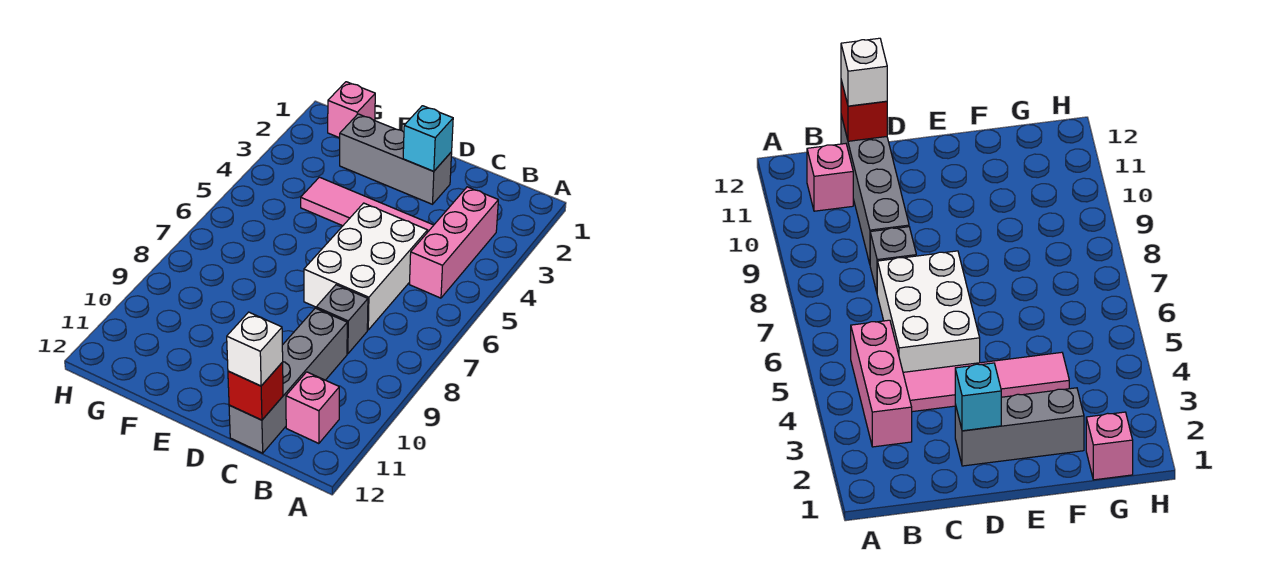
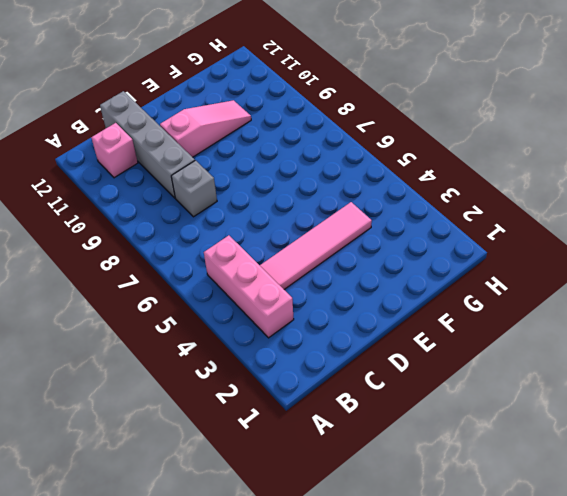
pink slope D10:F10 level 1 top D -> none
none -> white brick C5:D7 level 1
none -> grey brick D2:F2 level 1

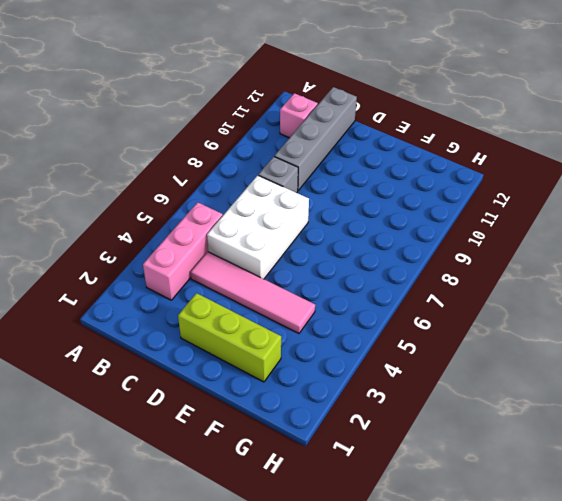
lime brick D2:F2 level 1 -> grey brick D2:F2 level 1
none -> pink brick G1 level 1
none -> red brick C12 level 2

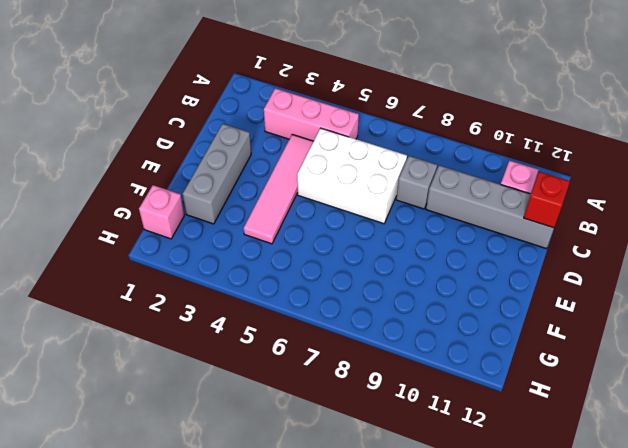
none -> cyan brick D2 level 2
none -> white brick C12 level 3

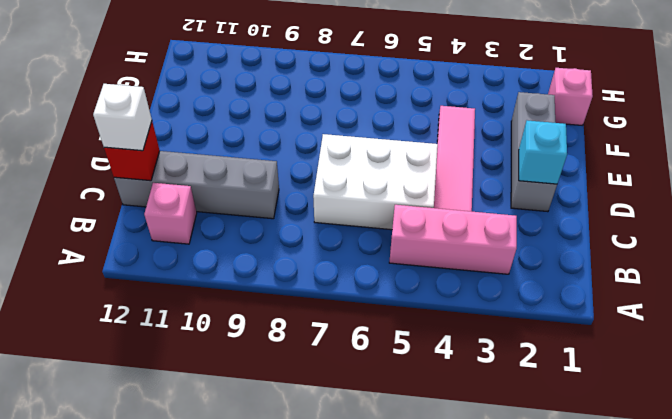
none -> grey brick C8 level 1

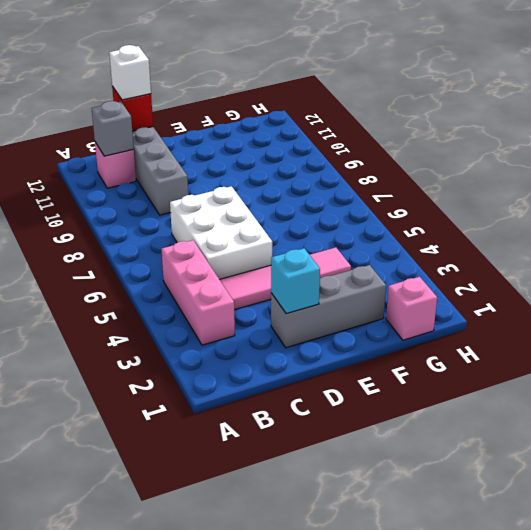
grey brick B11 level 2 -> grey brick C8 level 1

